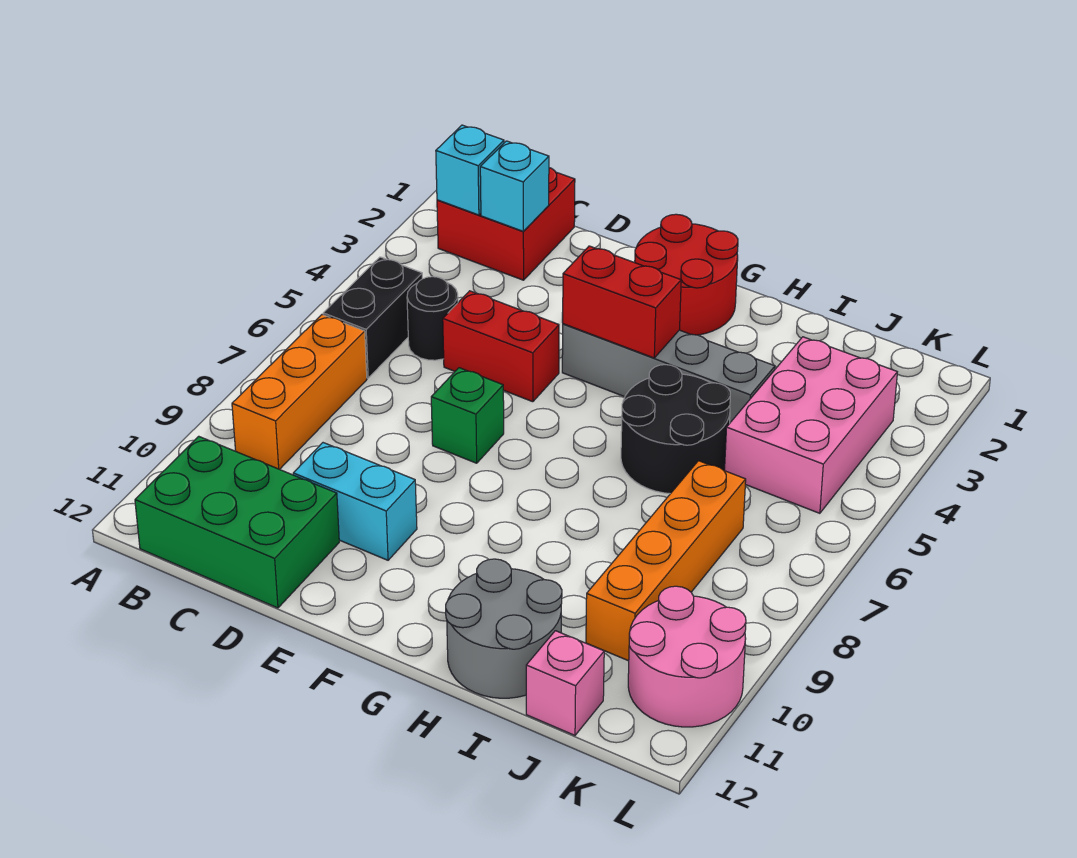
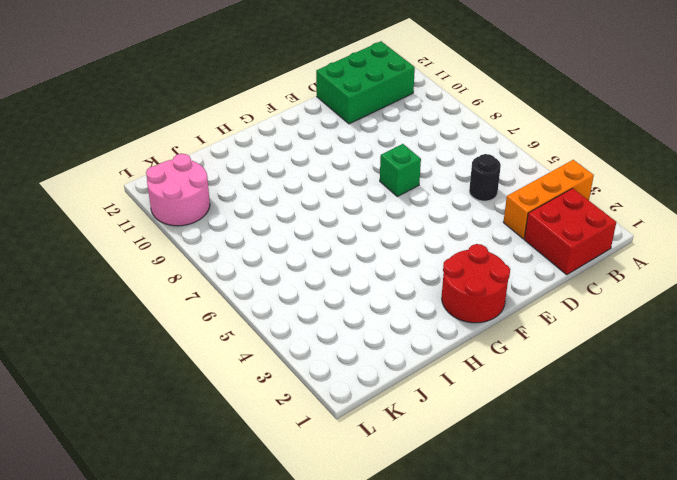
orange brick A3:C3 level 1 -> orange brick B7:B9 level 1
none -> black brick B5:B6 level 1
none -> red brick D5:E5 level 1
none -> cyan brick D10:E10 level 1

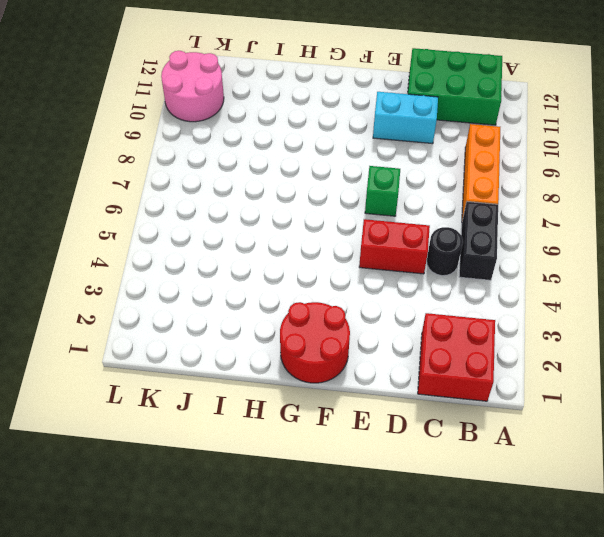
none -> grey brick F4:I4 level 1
none -> black round brick H5:I6 level 1
none -> grey round brick H11:I12 level 1

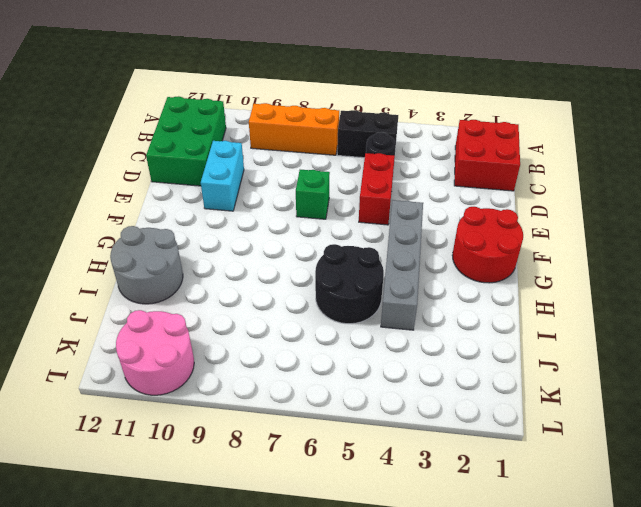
none -> pink brick J3:K5 level 1
none -> orange brick J7:J10 level 1
none -> pink brick J12 level 1

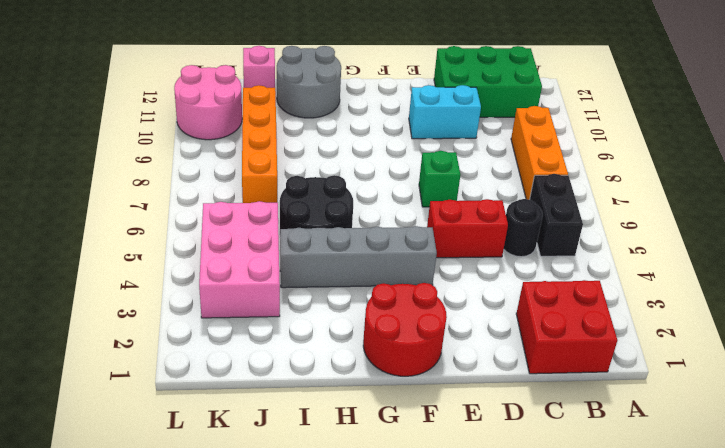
none -> cyan brick B2 level 2
none -> cyan brick C2 level 2
none -> red brick F4:G4 level 2

